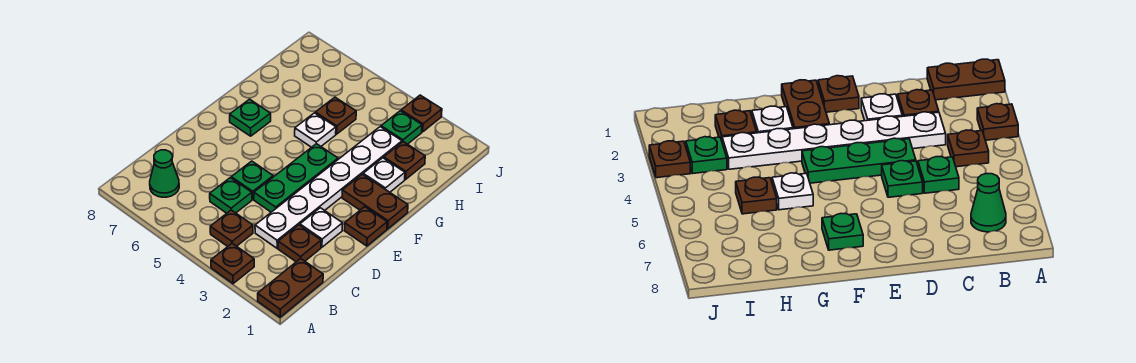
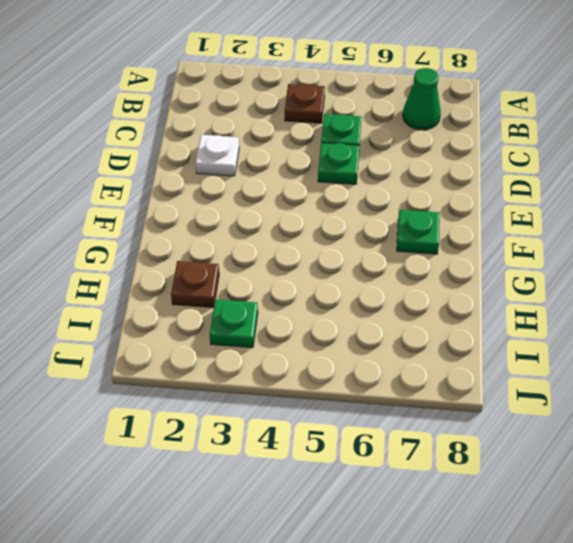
none -> brown plate A1:B1 level 1
none -> brown plate A3 level 1
none -> brown plate C2 level 1

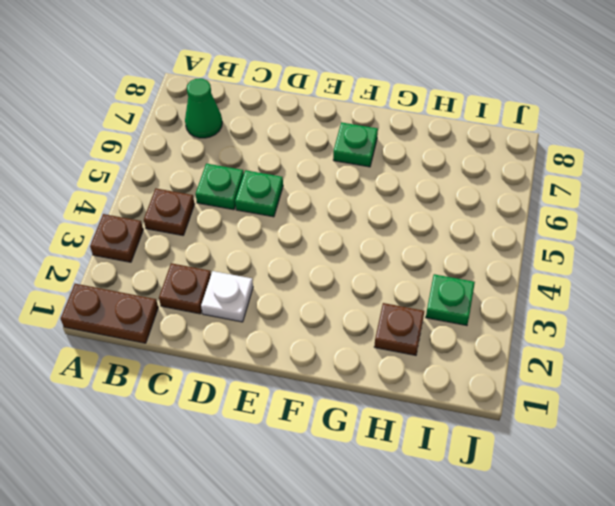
none -> white plate C3:H3 level 1
none -> green plate D4:F4 level 1
none -> brown plate E1 level 1

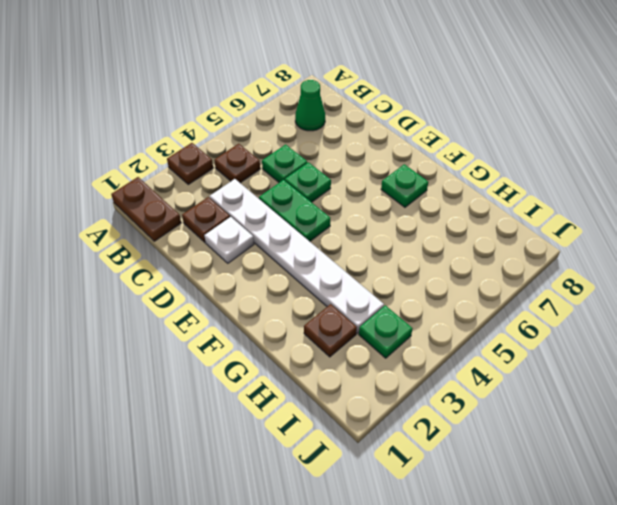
green plate D4:E4 level 1 -> green plate D4:F4 level 1
none -> brown plate E1 level 1
none -> brown plate F1:F2 level 1
none -> white plate G2 level 1

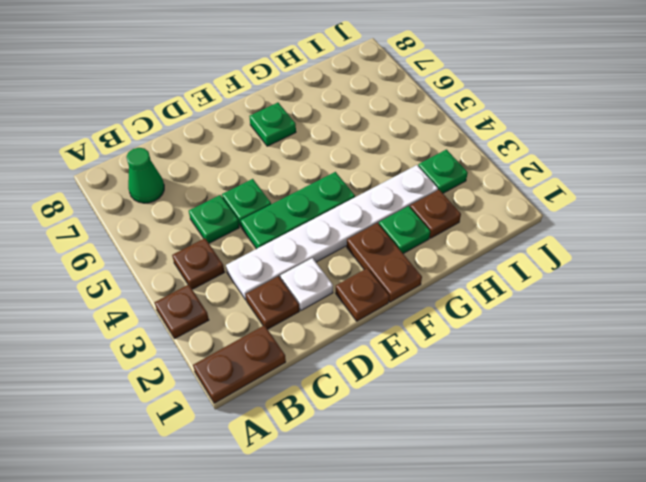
green plate G2 level 1 -> white plate G2 level 1
none -> white plate G5 level 1
none -> brown plate H5 level 1
none -> brown plate J3 level 1

